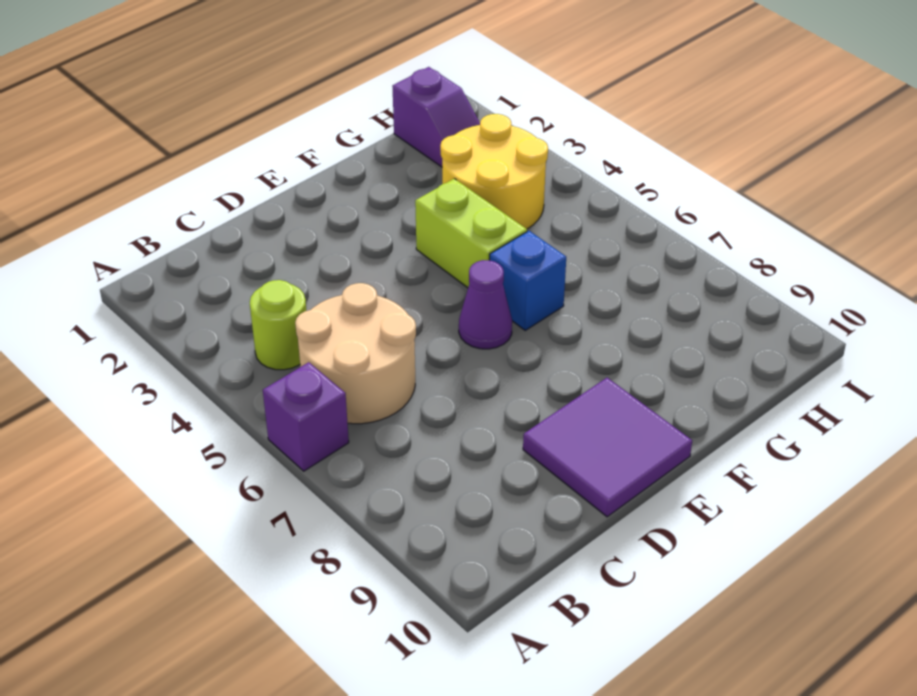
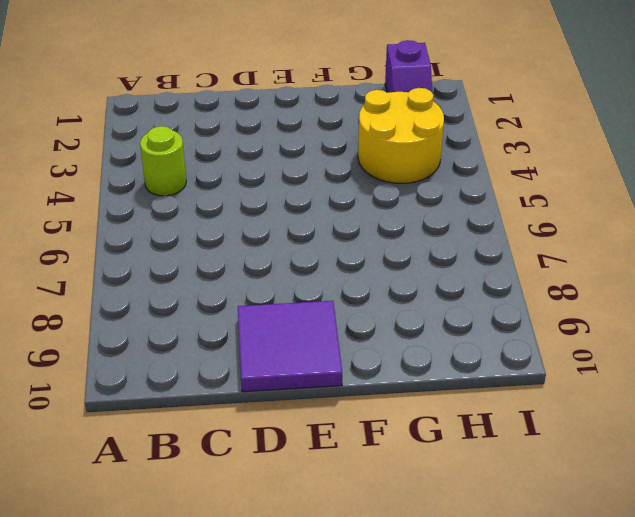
none -> purple brick A6 level 1
none -> tan round brick B5:C6 level 1

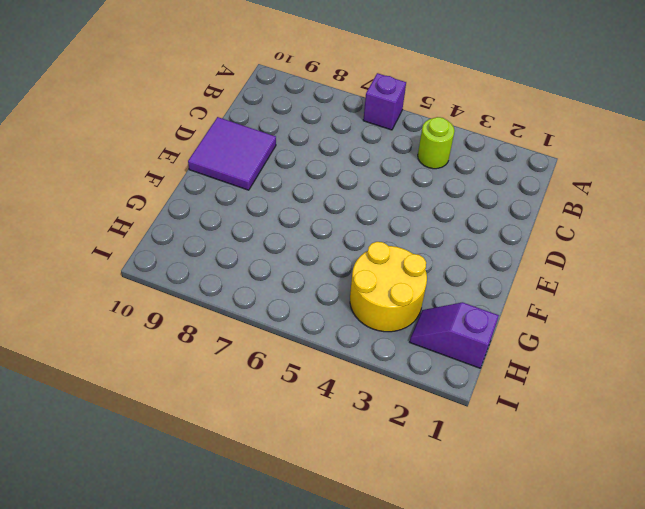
none -> tan round brick B5:C6 level 1
none -> purple cone E6 level 1

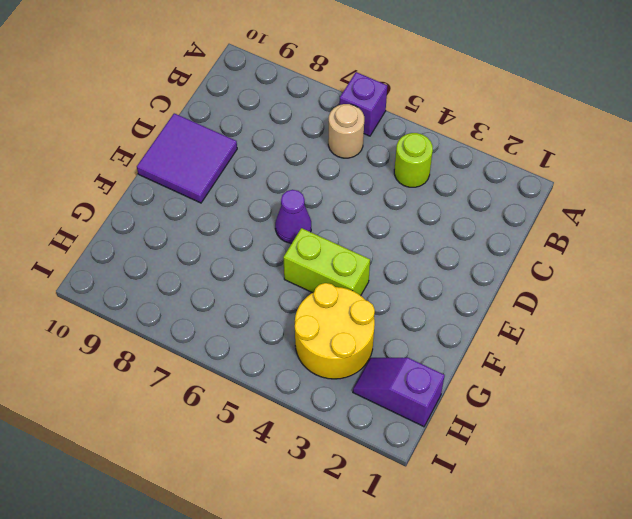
tan round brick B6 level 1 -> tan round brick B5:C6 level 1
none -> blue brick F6 level 1

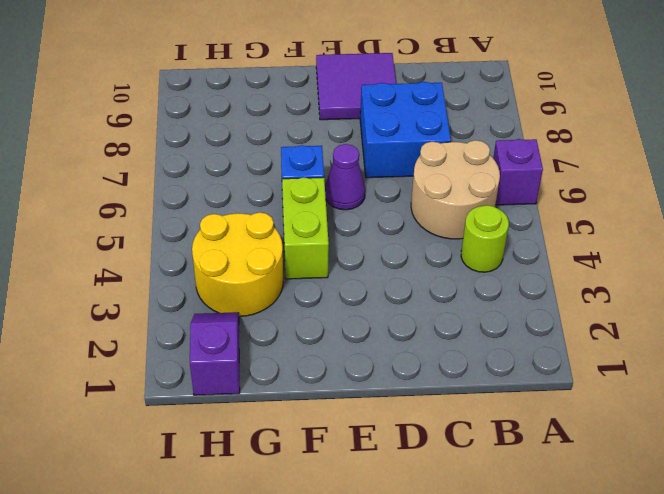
blue brick C7:D8 level 1 -> none

